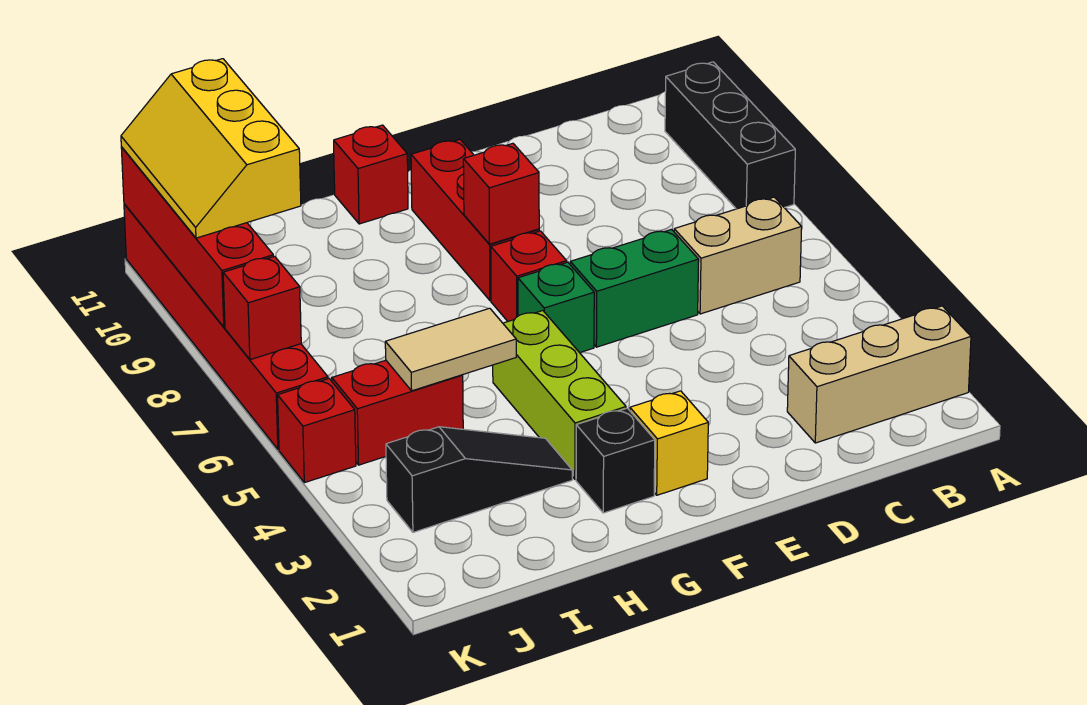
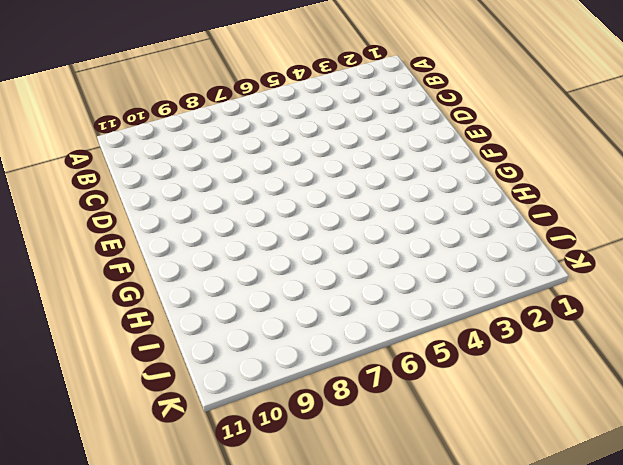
none -> tan brick A2:C2 level 1
none -> black brick A8:A10 level 1
none -> tan brick B6:C6 level 1

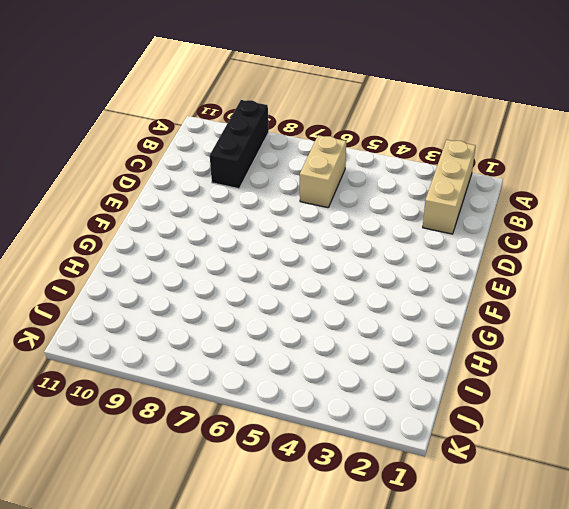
black brick A9:C9 level 1 -> black brick A8:A10 level 1
none -> green brick D6:E6 level 1
none -> yellow brick F2 level 1
none -> green brick F6 level 1

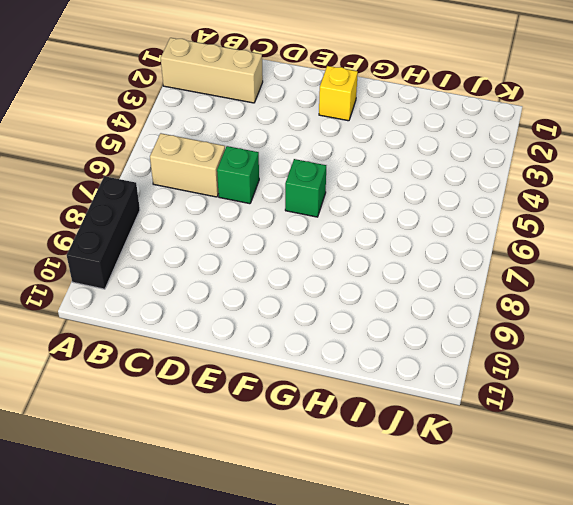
green brick D6 level 1 -> green brick D6:E6 level 1
none -> red brick F7 level 1
none -> red brick F8:F10 level 1
none -> black brick G2 level 1

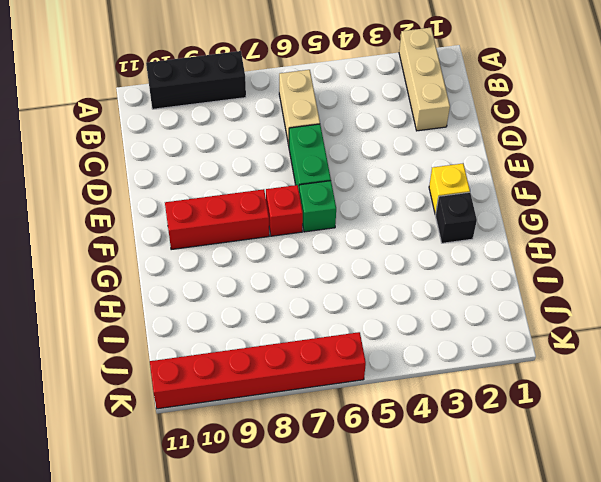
none -> lime brick G3:G5 level 1
none -> red brick G11 level 1
none -> black slope H3:J3 level 1 top J

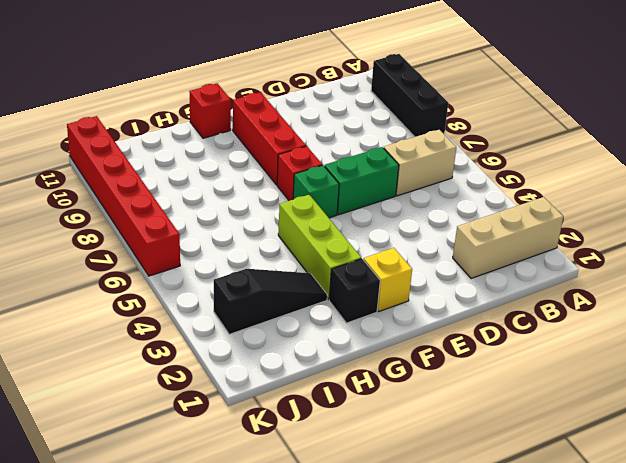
none -> red brick I5:J5 level 1
none -> red brick K5 level 1
none -> red brick F8 level 2

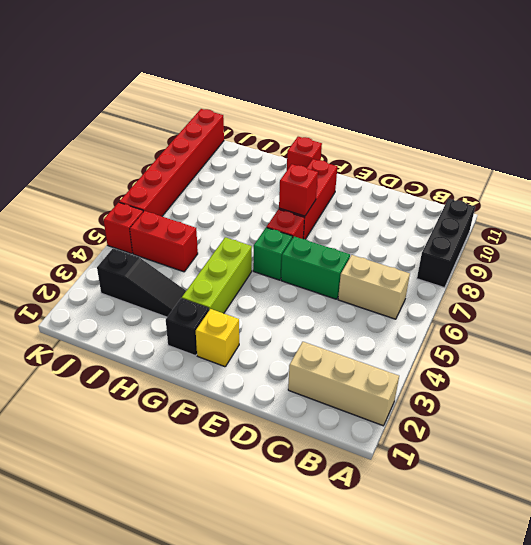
none -> tan tile H5:I5 level 2
none -> red brick K7 level 2
none -> red brick K8:K11 level 2

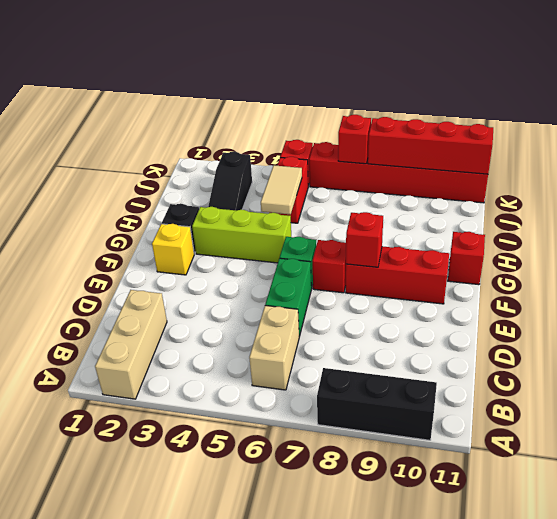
none -> yellow slope J9:K11 level 3 top J

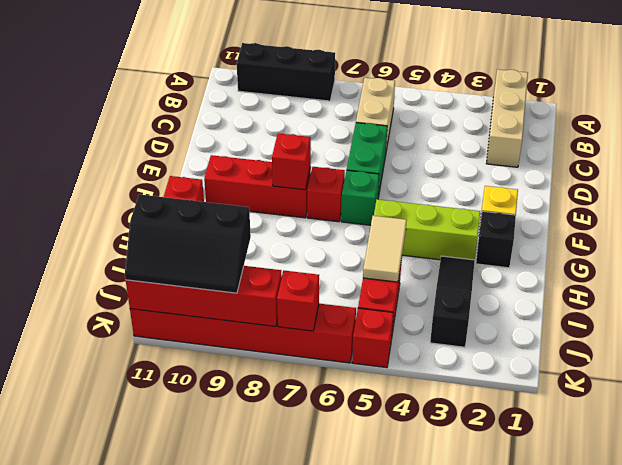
black slope J9:K11 level 3 top J -> yellow slope J9:K11 level 3 top J

